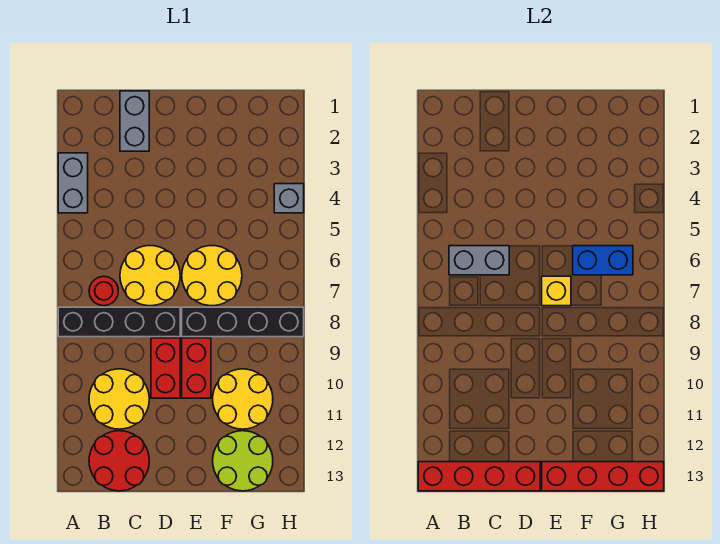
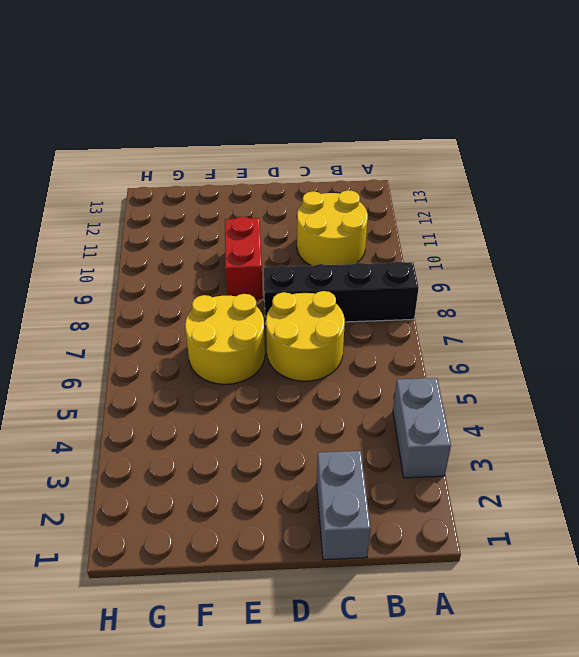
none -> red round brick B7 level 1
none -> red round brick B12:C13 level 1
none -> red brick D9:D10 level 1

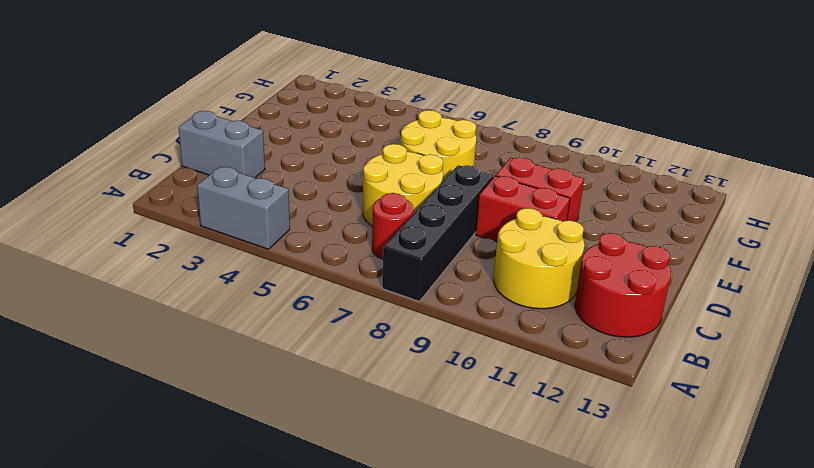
none -> black brick E8:H8 level 1
none -> yellow round brick F10:G11 level 1
none -> lime round brick F12:G13 level 1

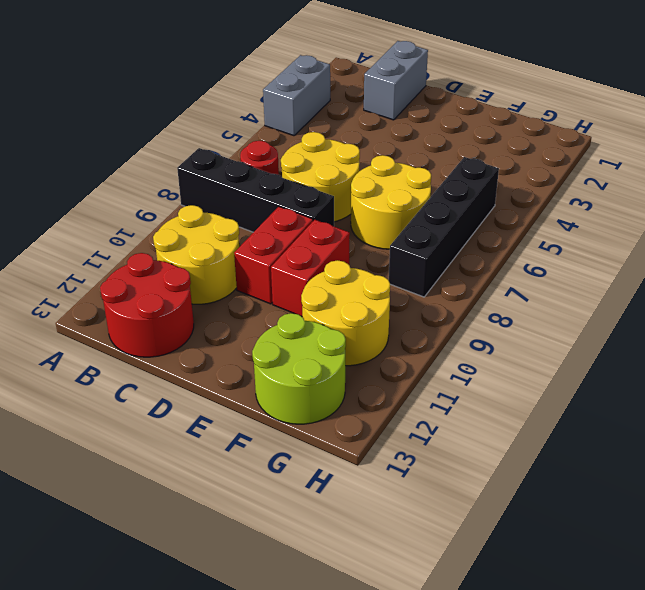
black brick G5:G8 level 1 -> black brick E8:H8 level 1
none -> grey brick H4 level 1
none -> red brick A13:D13 level 2
none -> grey brick B6:C6 level 2

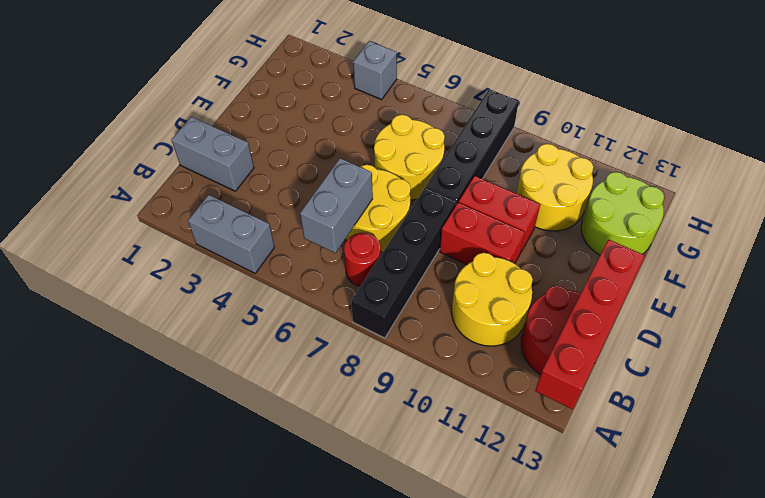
none -> yellow brick E7 level 2
none -> red brick E13:H13 level 2
none -> blue brick F6:G6 level 2

